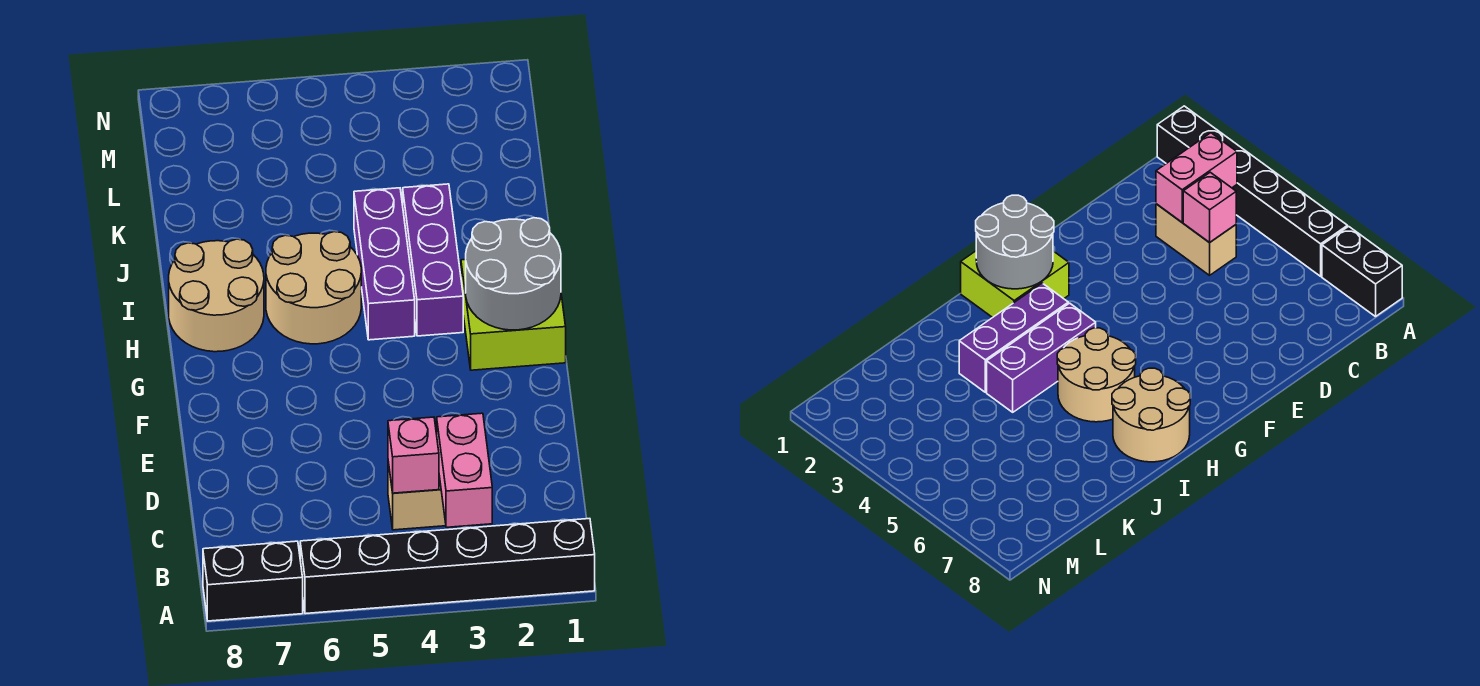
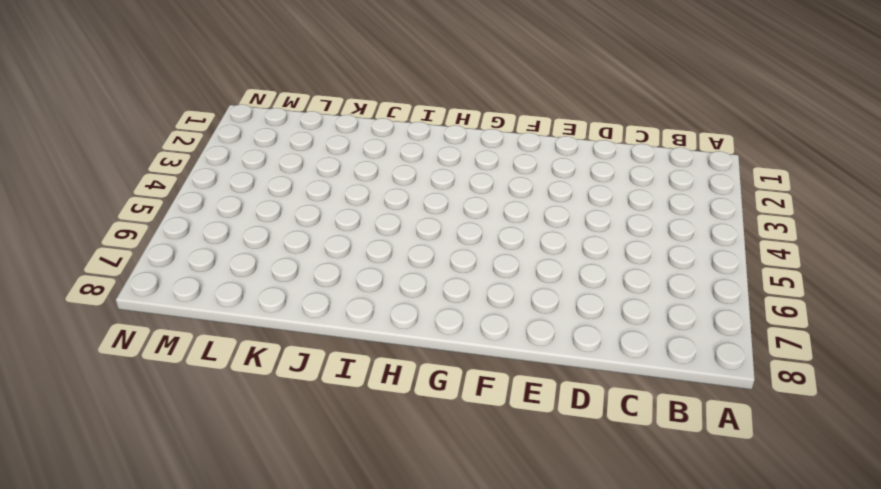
none -> black brick A1:A6 level 1
none -> black brick A7:A8 level 1

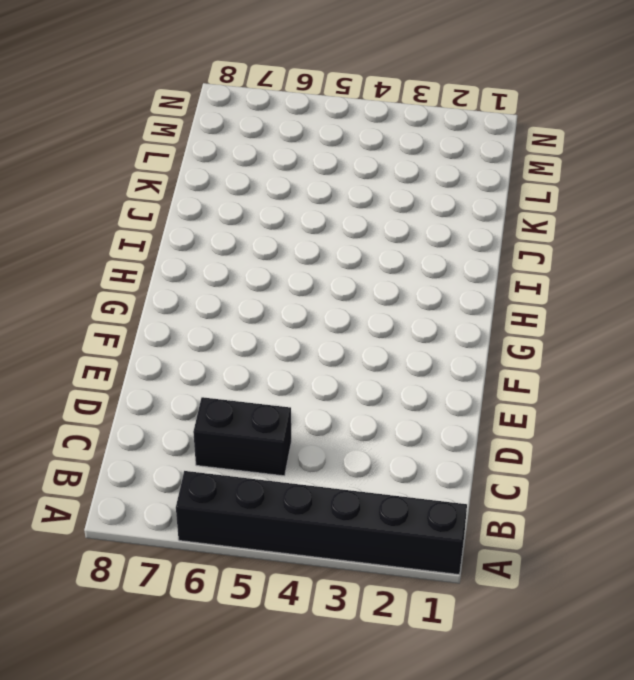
black brick C5:C6 level 1 -> black brick A7:A8 level 1
none -> tan brick C3:C4 level 1
none -> lime brick G1:H2 level 1

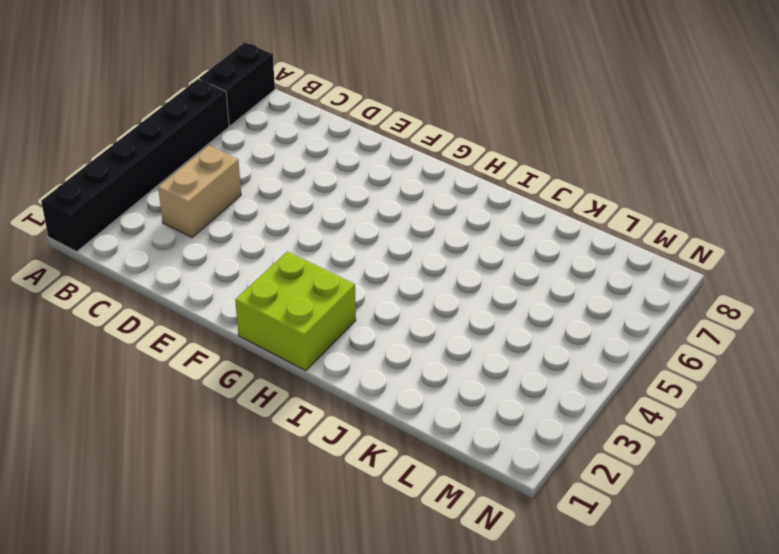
none -> purple brick H3:J3 level 1
none -> purple brick H4:J4 level 1

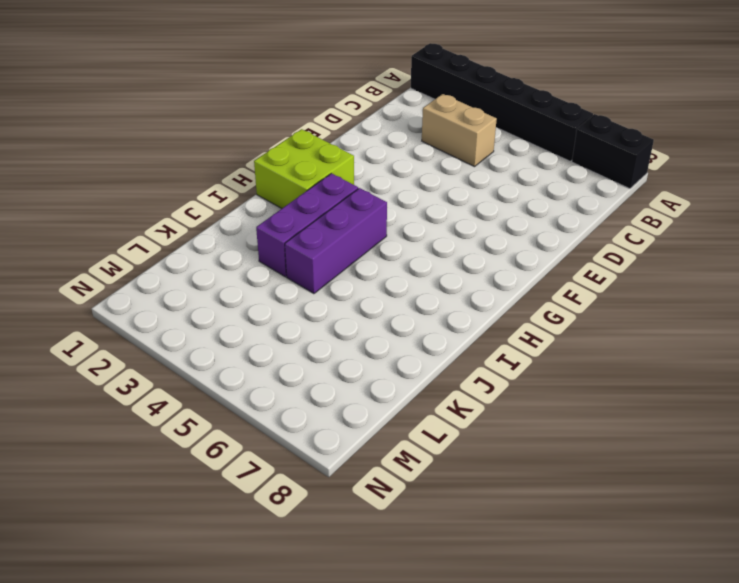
none -> tan round brick H5:I6 level 1
none -> tan round brick H7:I8 level 1

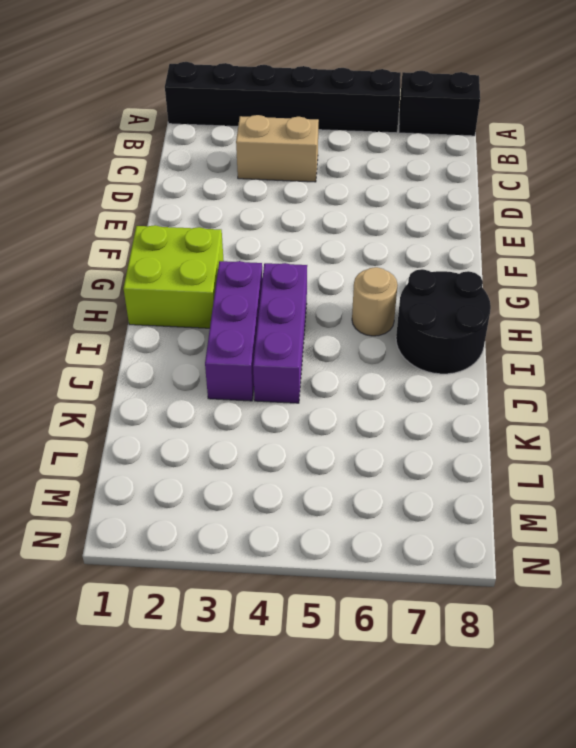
tan round brick H6 level 1 -> tan round brick H5:I6 level 1
black round brick H7:I8 level 1 -> tan round brick H7:I8 level 1
none -> pink brick B3:C3 level 2
none -> pink brick C4 level 2

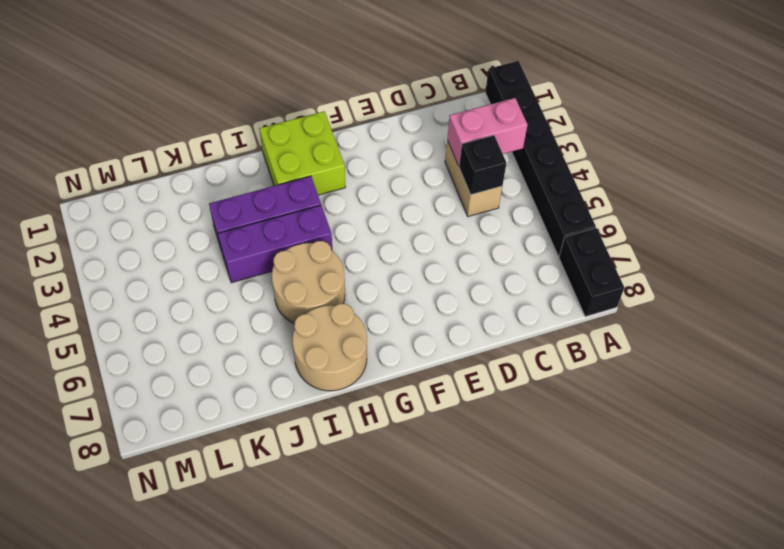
black brick C4 level 2 -> pink brick C4 level 2
none -> grey round brick G1:H2 level 2

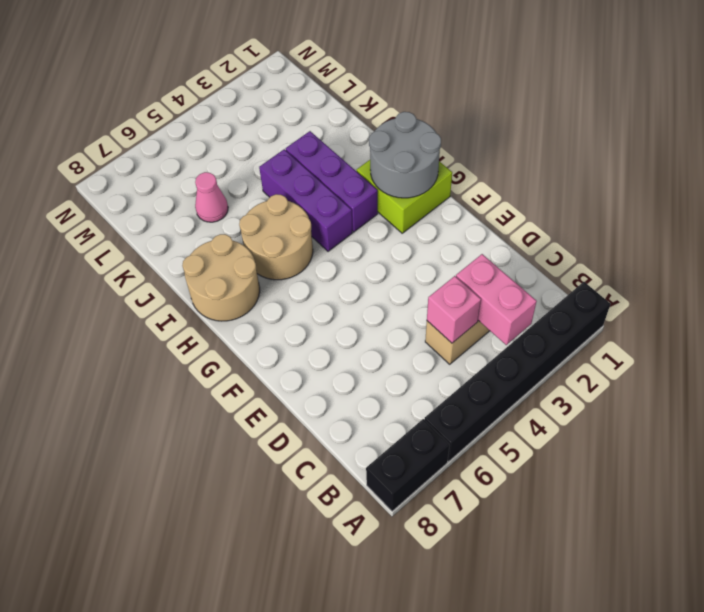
pink cone K6 level 1 -> none

